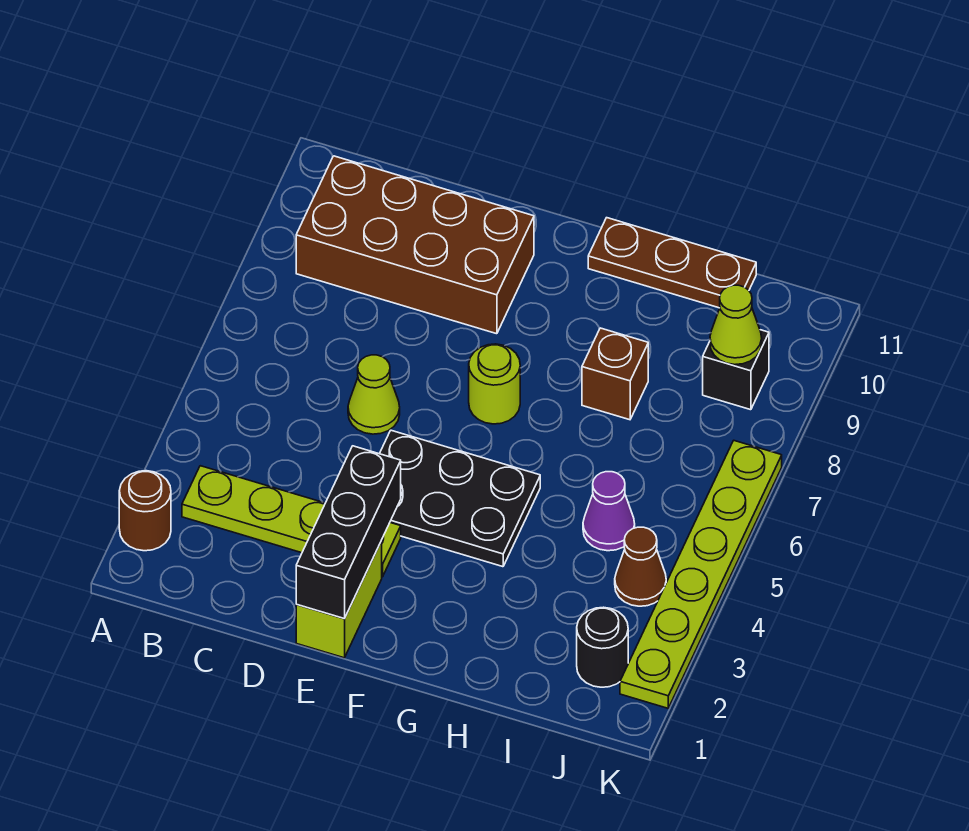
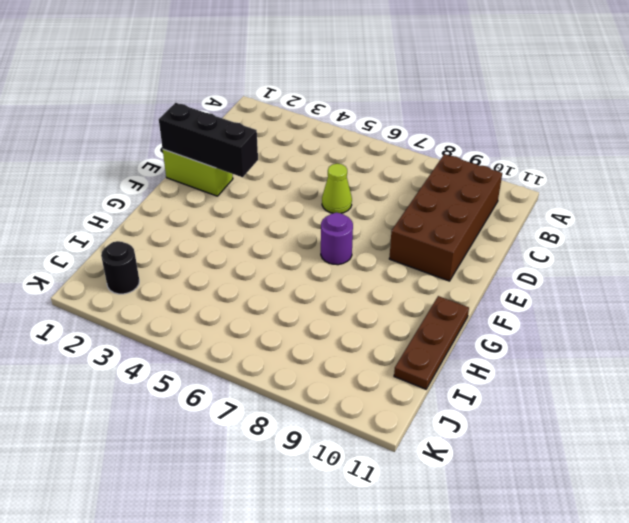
purple round brick F7 level 1 -> lime round brick F7 level 1
none -> brown round brick A2 level 1
none -> lime plate B3:E3 level 1
none -> black plate E4:G5 level 1

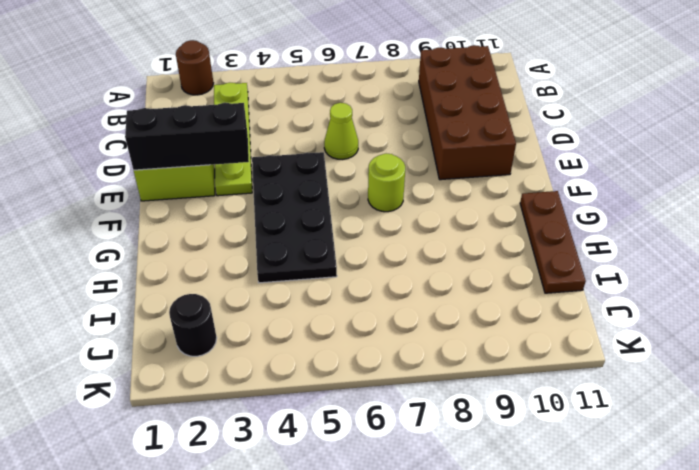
black plate E4:H5 level 1 -> black plate E4:G5 level 1
none -> brown brick H8 level 1
none -> purple cone I5 level 1
none -> brown cone J4 level 1

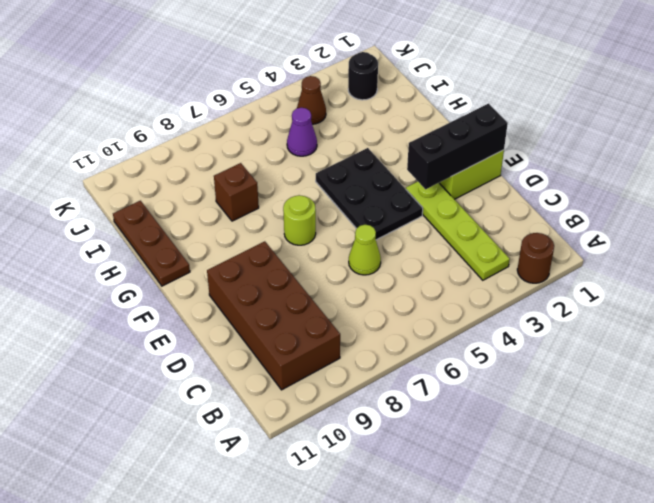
none -> black brick J9 level 1
none -> lime plate K2:K7 level 1
none -> lime cone J9 level 2

